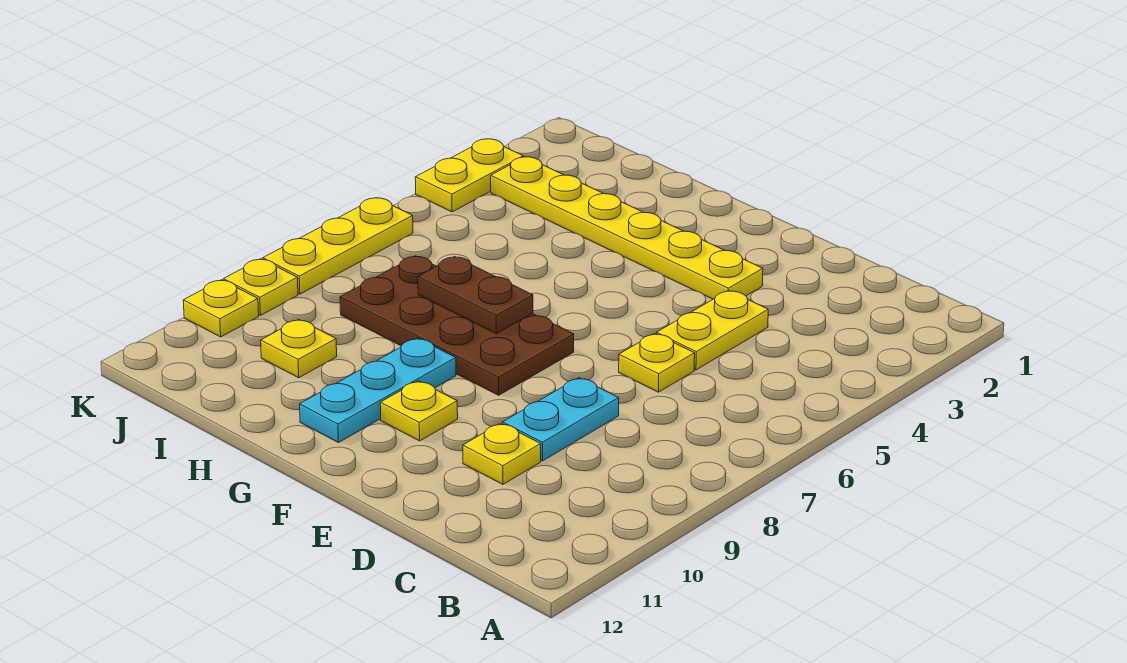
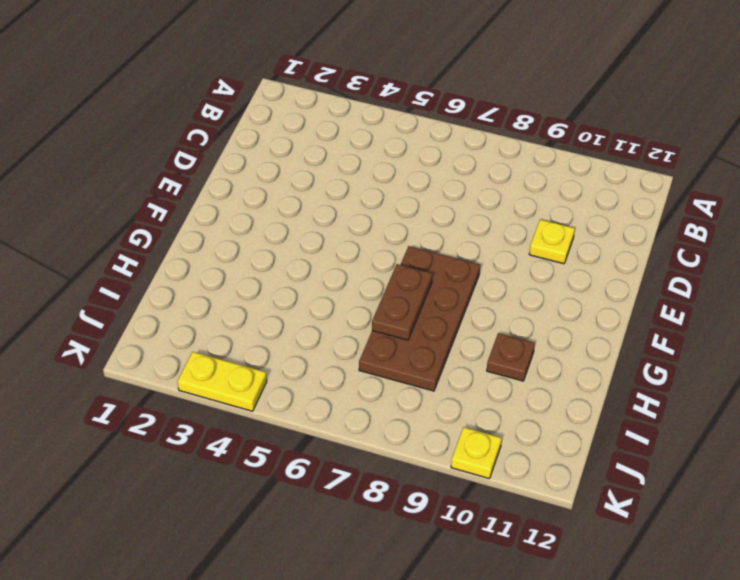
brown plate H10 level 1 -> none
none -> yellow plate D4:D5 level 1
none -> yellow plate D6 level 1
none -> cyan plate D8:D9 level 1

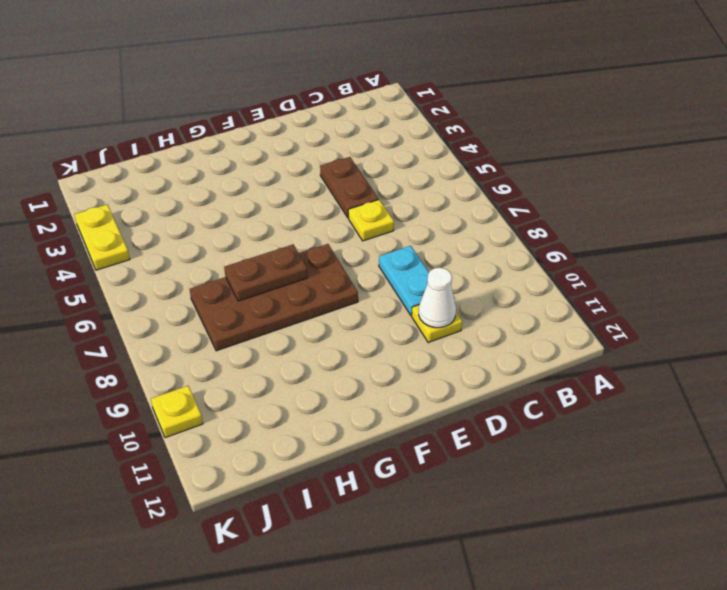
brown plate D4:D5 level 1 -> yellow plate D4:D5 level 1
white cone D10 level 2 -> none
none -> yellow plate E3:J3 level 1
none -> yellow plate F10 level 1
none -> cyan plate G9:G11 level 1

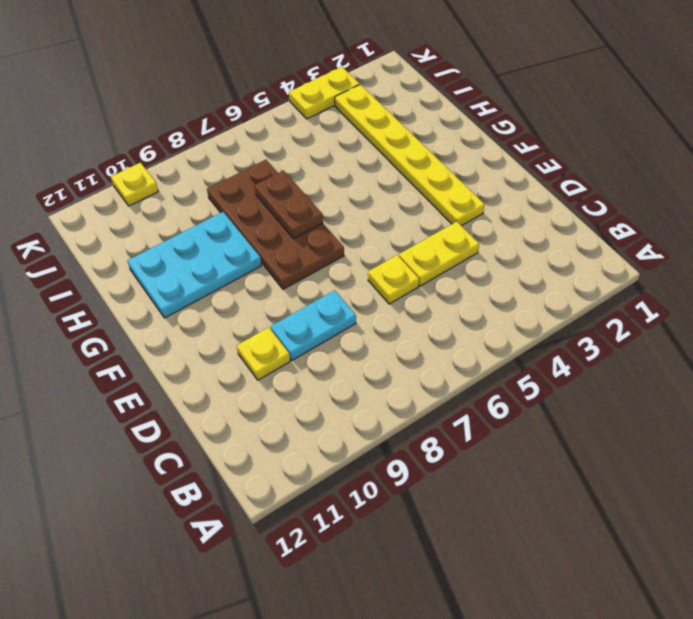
cyan plate G9:H11 level 1 -> cyan plate G9:G11 level 1
none -> yellow plate F10 level 1
none -> yellow plate I10 level 1
none -> yellow plate K6:K8 level 1

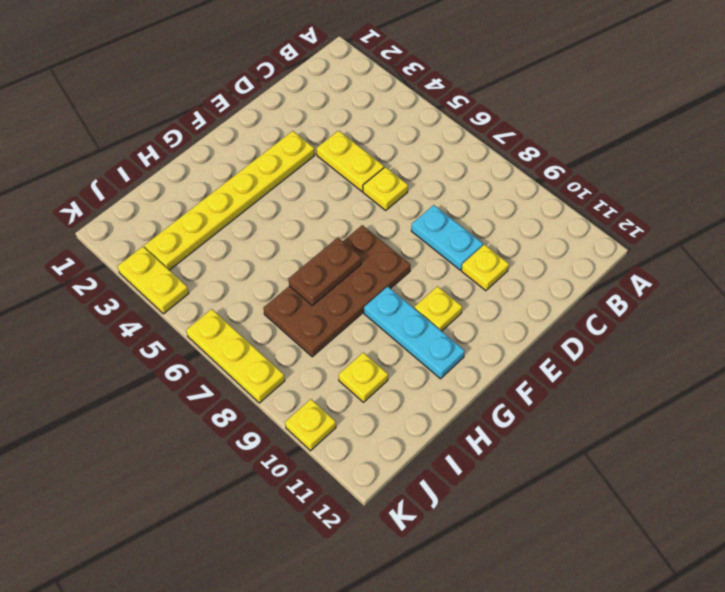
none -> yellow plate K9 level 1

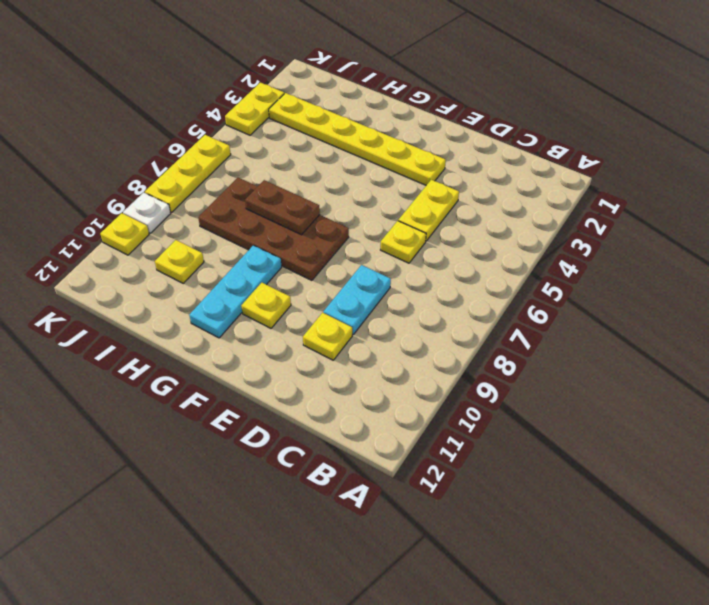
white plate K9 level 1 -> yellow plate K9 level 1

